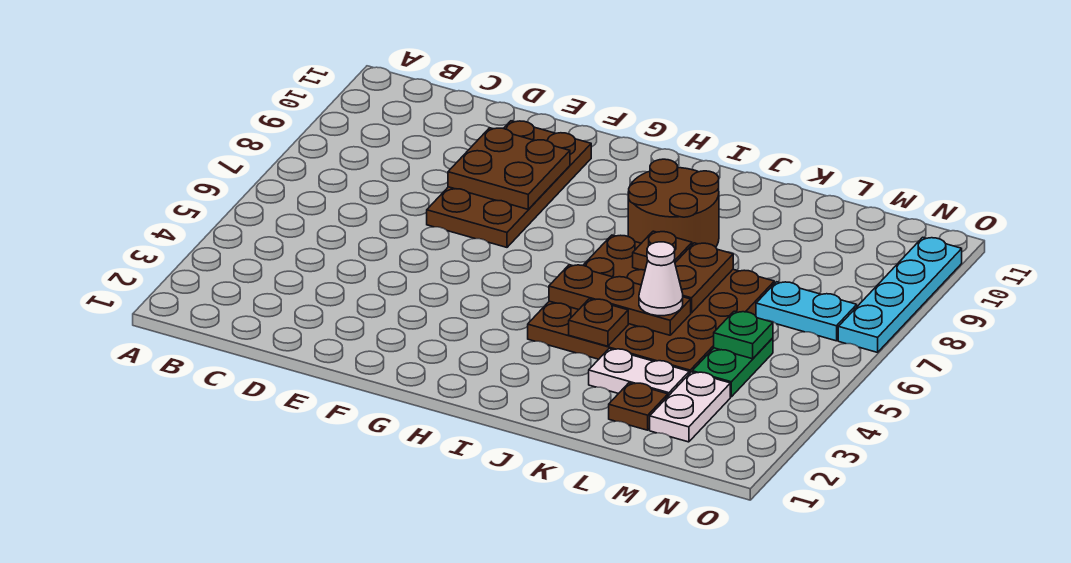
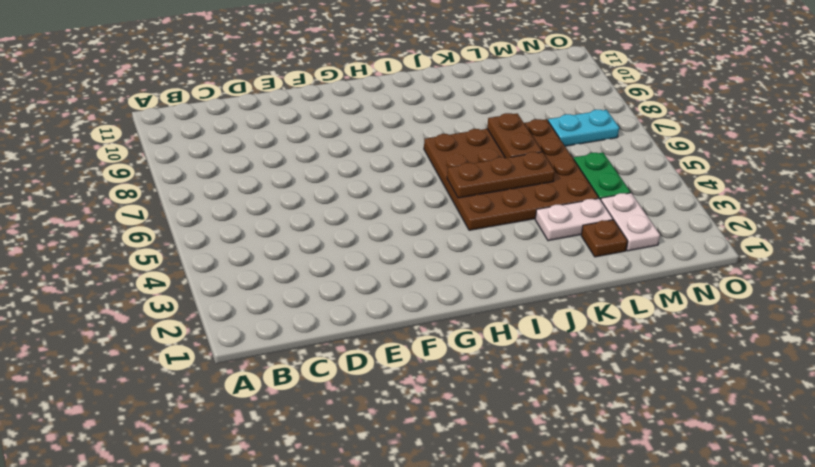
none -> brown plate E7:F10 level 1
none -> brown round brick I8:J9 level 1
none -> cyan plate O7:O10 level 1

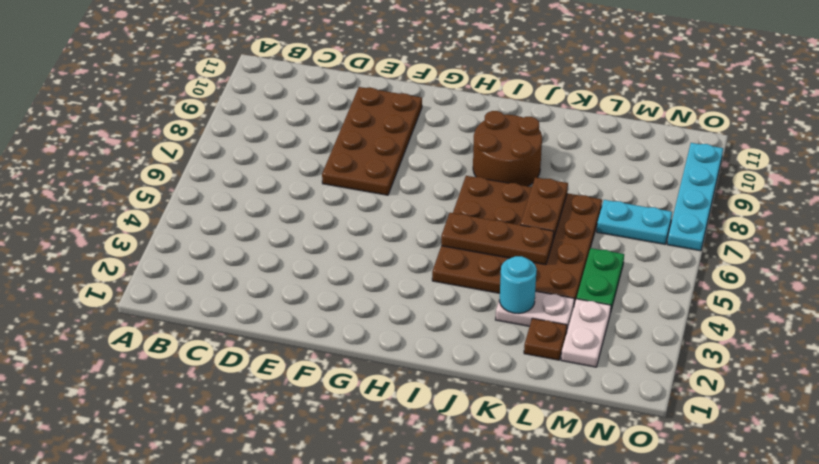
cyan round brick K3 level 2 -> none
none -> brown plate E8:F9 level 2
none -> brown plate J4 level 2
none -> brown plate J7 level 2

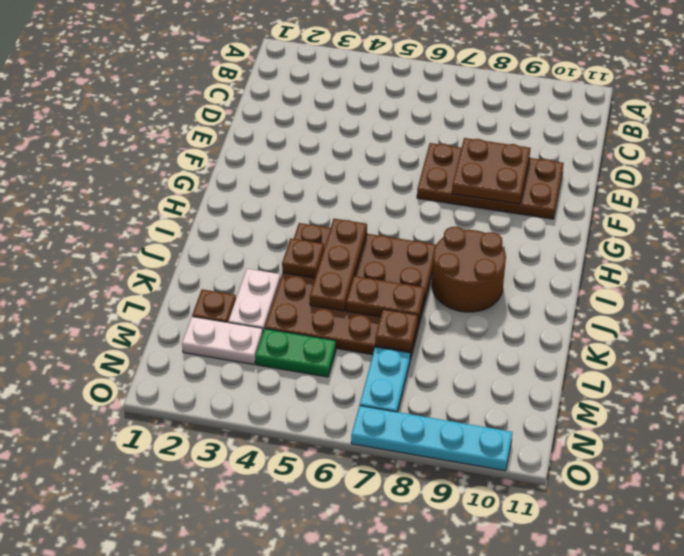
brown plate L7 level 2 -> brown plate J7 level 2
none -> green plate M5 level 2
none -> white cone K5 level 3

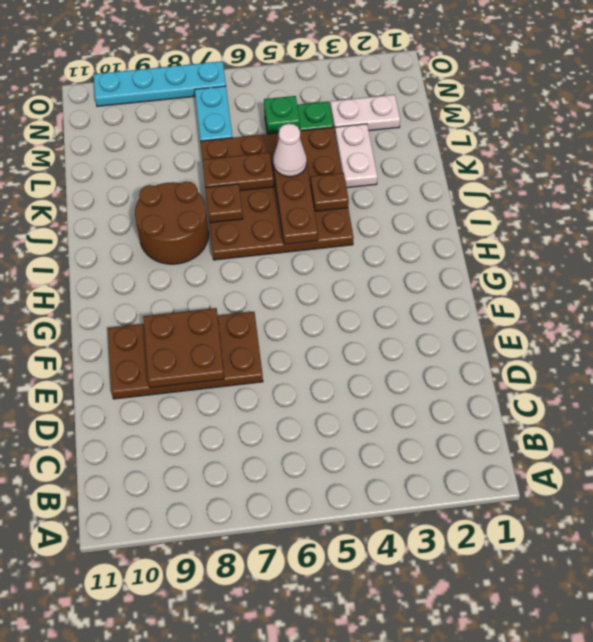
none -> brown plate L2 level 1

